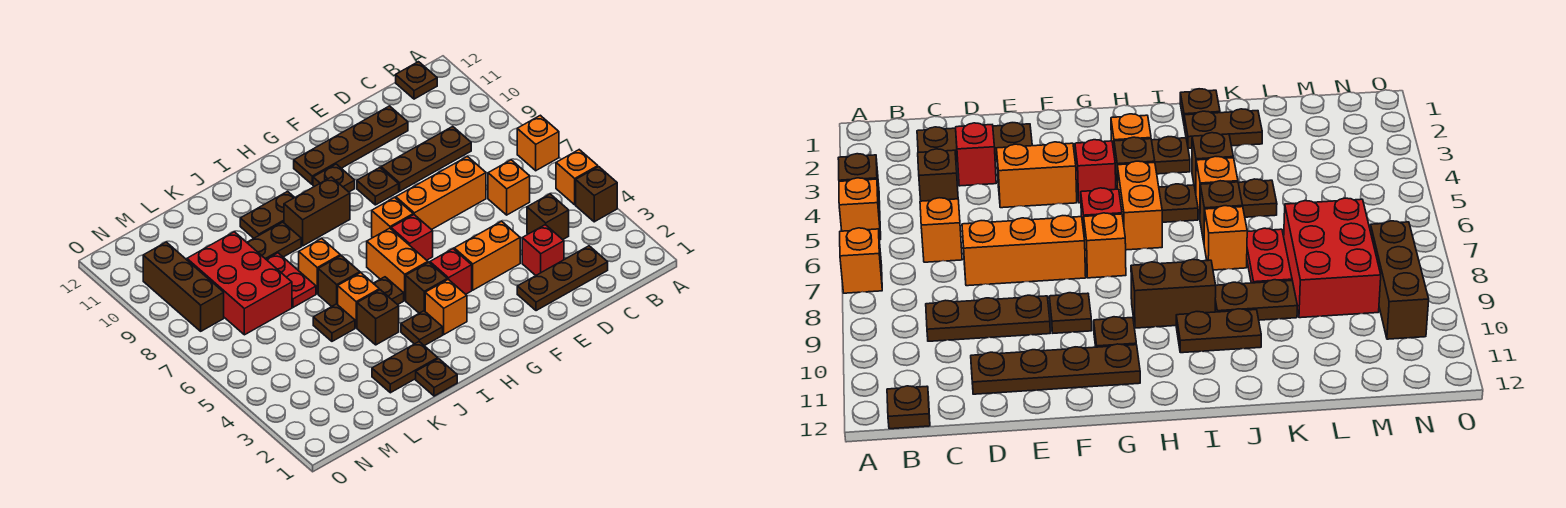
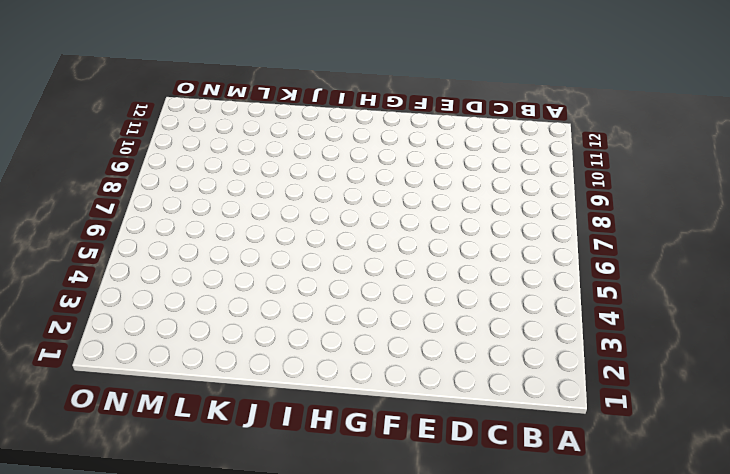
none -> brown brick A4 level 1
none -> orange brick A5 level 1
none -> orange brick A7 level 1
none -> brown plate B12 level 1

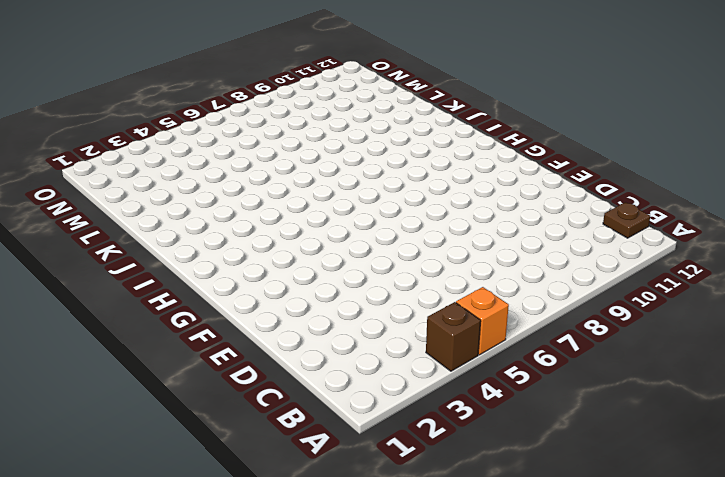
none -> orange brick A7 level 1
none -> brown plate C2:E2 level 1
none -> brown brick C4 level 1
none -> orange brick C6 level 1

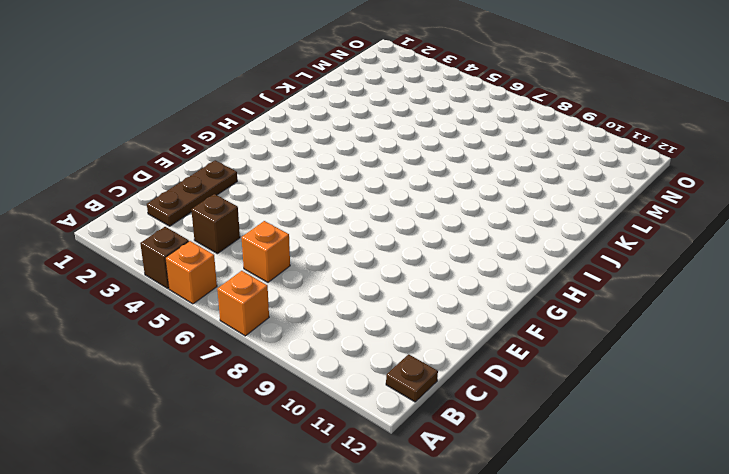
none -> brown plate C9:E9 level 1
none -> red brick D3 level 1
none -> orange brick D7:F7 level 1
none -> brown plate D11:G11 level 1

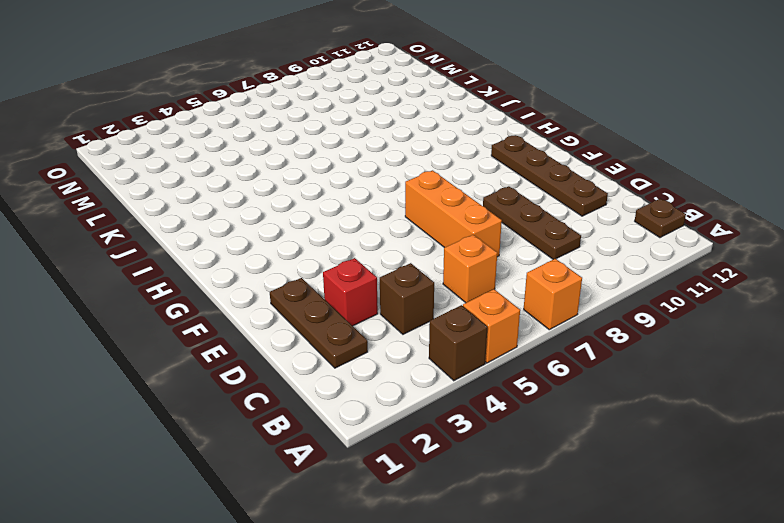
none -> orange brick E4:F4 level 1
none -> brown plate F9 level 1
none -> red brick G4 level 1
none -> red brick G6 level 1

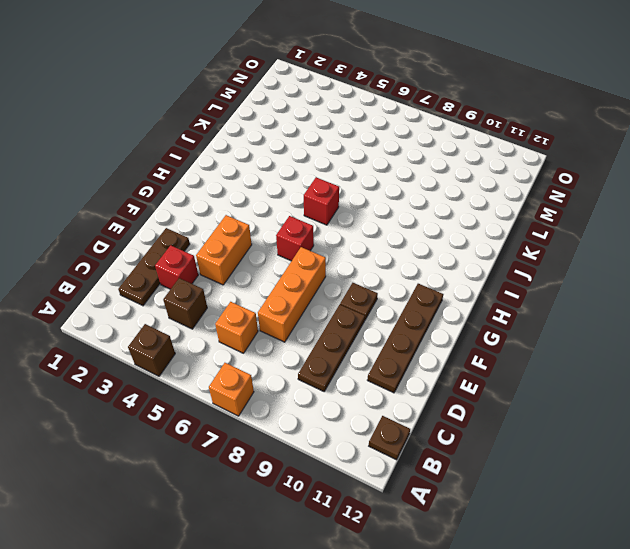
red brick I6 level 1 -> red brick G4 level 1
none -> orange brick A5 level 1
none -> orange brick G7 level 1
none -> brown plate G10 level 1
none -> orange brick H3 level 1

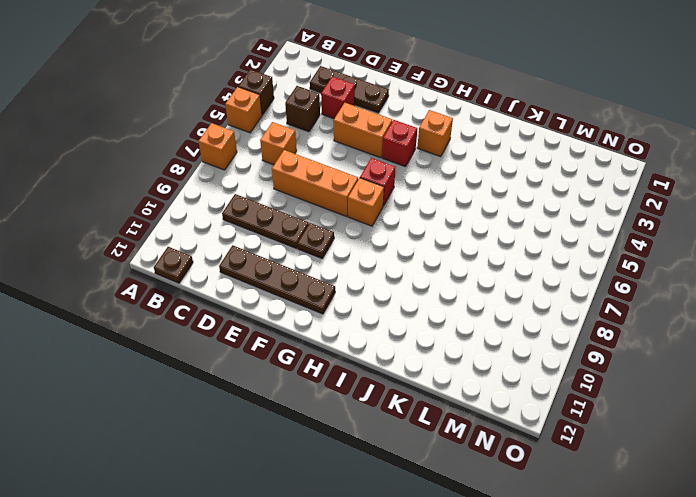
none -> brown plate G10 level 1
none -> brown brick H4 level 1
none -> orange brick H5:H6 level 1
none -> brown brick H9:I9 level 1

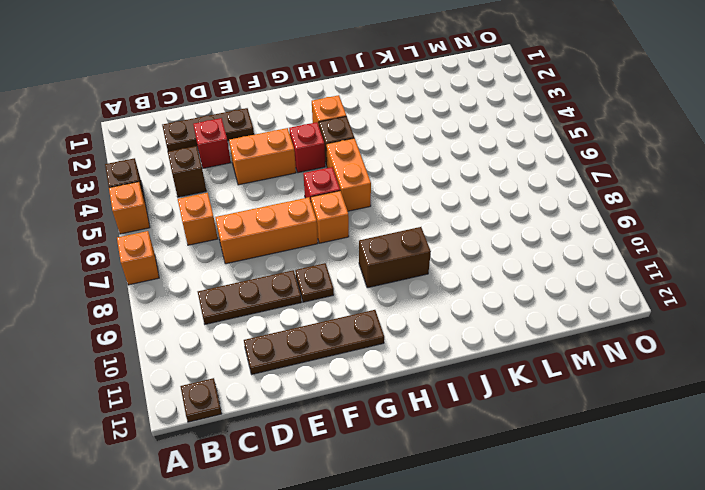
none -> brown plate G10 level 1
none -> brown plate I3 level 1
none -> brown plate I5 level 1
none -> brown plate I10:J10 level 1

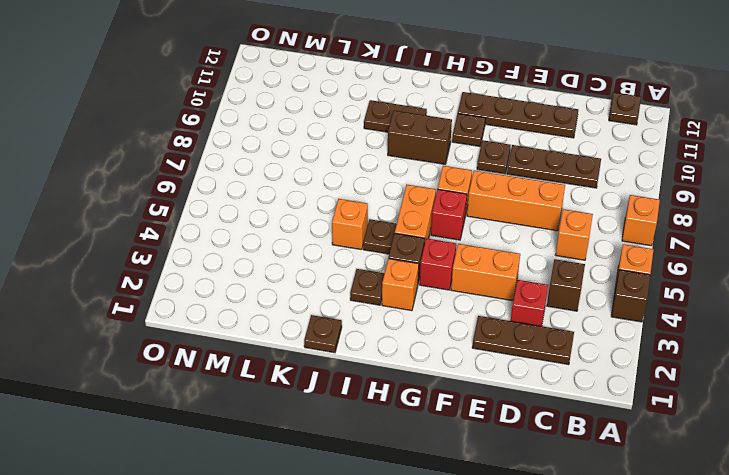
none -> brown plate J2:K2 level 1
none -> brown brick J4 level 1
none -> brown brick J6 level 1
none -> orange brick J7 level 1

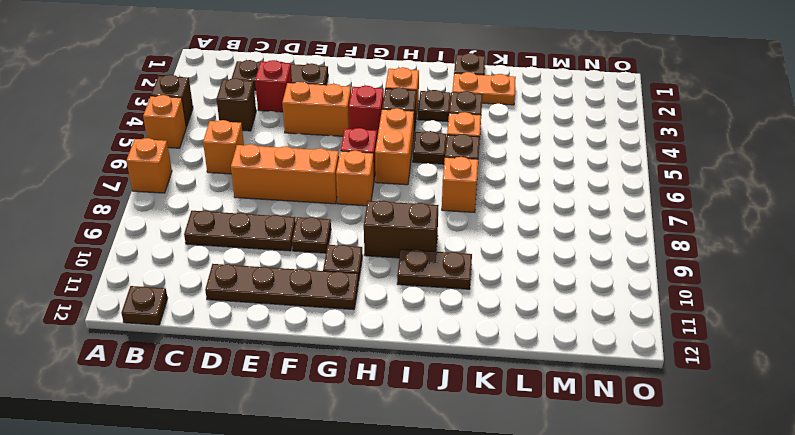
orange plate J2:K2 level 1 -> brown plate J2:K2 level 1
none -> brown plate J9:K9 level 1
none -> brown plate K5 level 1
none -> red plate K7:K8 level 1
none -> red brick L7:M9 level 1

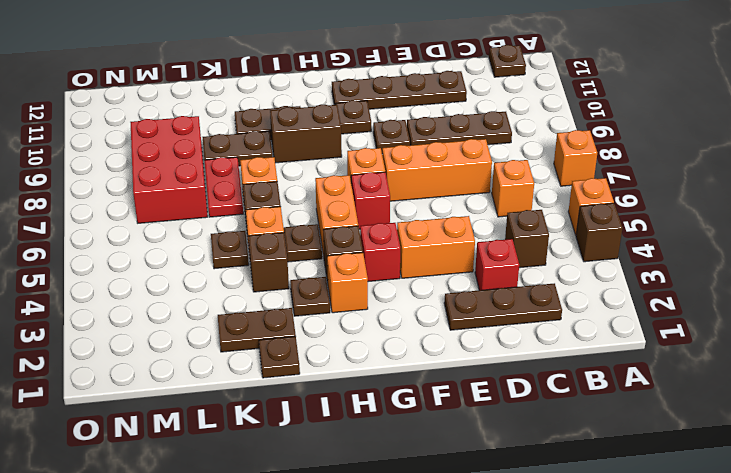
none -> brown brick N8:N10 level 1

